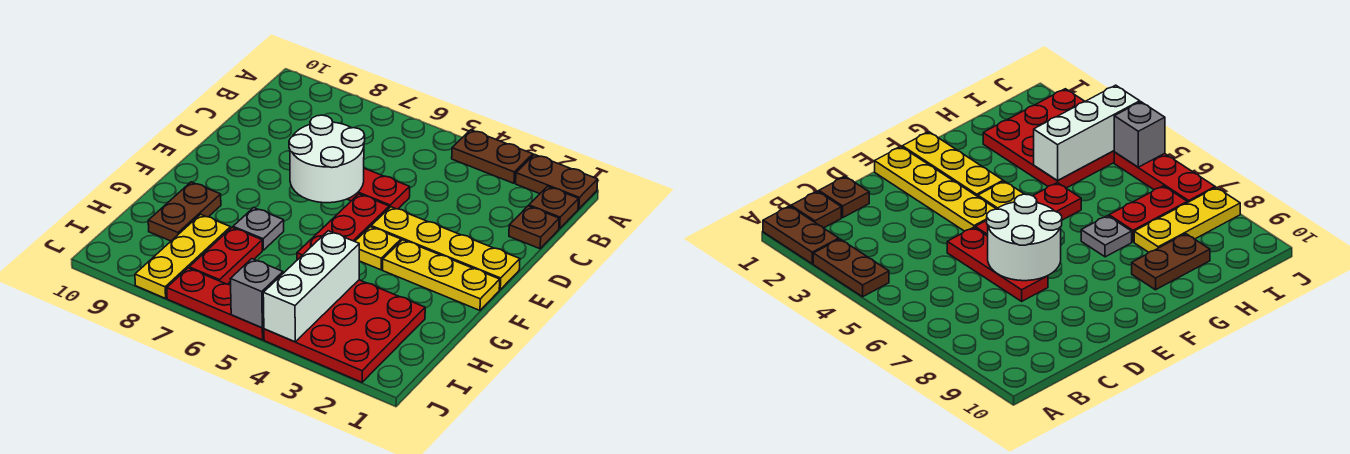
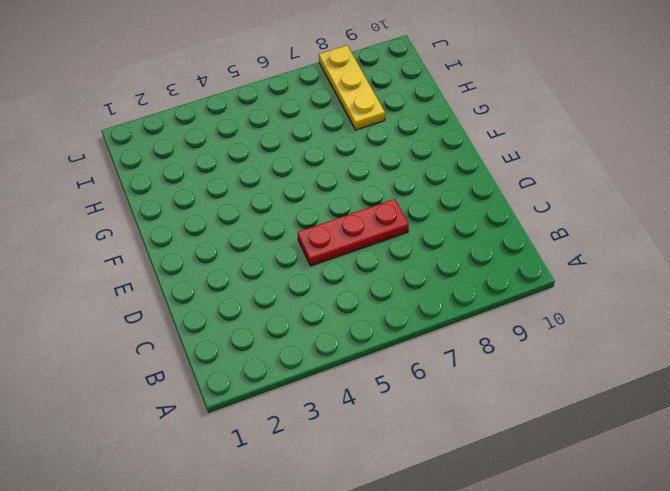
none -> brown plate A1:A2 level 1
none -> brown plate A3:A4 level 1
none -> brown plate B1 level 1

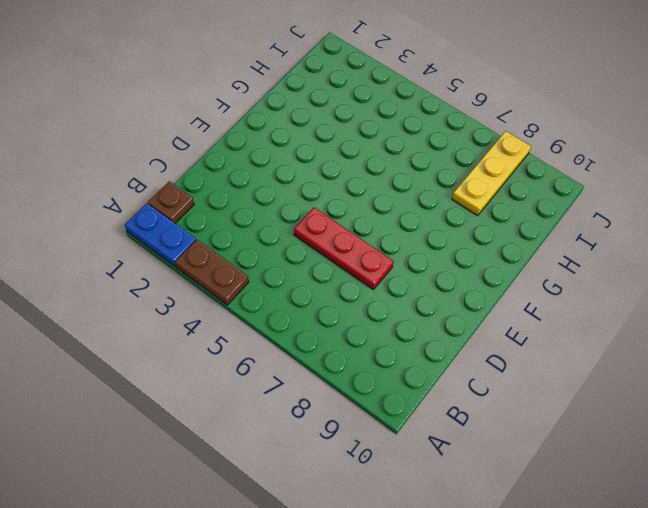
blue plate A1:A2 level 1 -> brown plate A1:A2 level 1
none -> brown plate C1 level 1
none -> yellow plate E1:E4 level 1
none -> red plate E5:G5 level 1

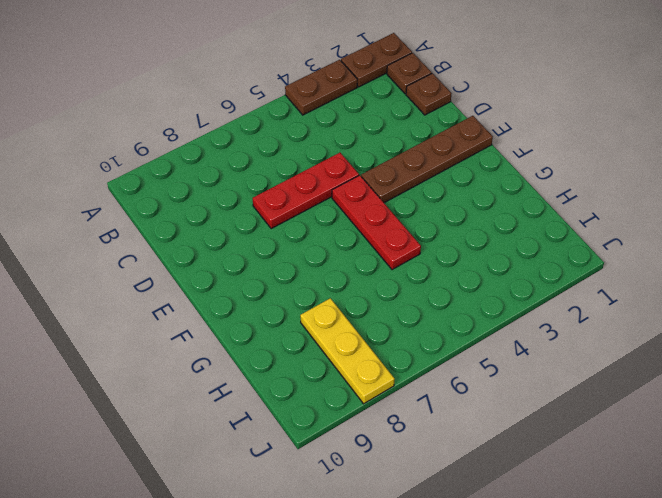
brown plate E1:E4 level 1 -> yellow plate E1:E4 level 1
none -> yellow plate F1:F3 level 1
none -> yellow plate F4 level 1
none -> grey plate G7 level 1

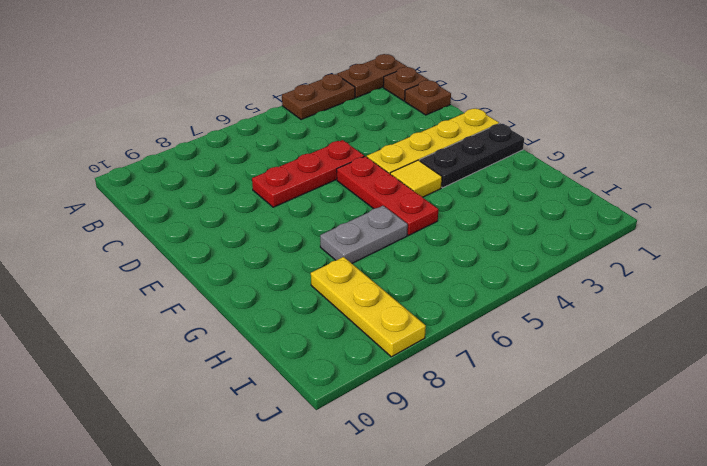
black plate F1:F3 level 1 -> yellow plate F1:F3 level 1
yellow tile F4 level 1 -> yellow plate F4 level 1
grey plate G6:G7 level 1 -> grey plate G7 level 1
none -> brown plate G9:H9 level 1
none -> red plate H2:J4 level 1
none -> red plate H7:I7 level 1

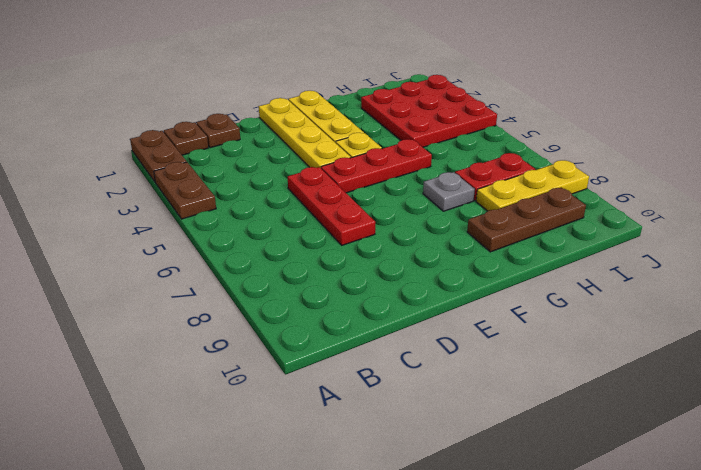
brown plate G9:I9 level 1 -> brown plate G9:H9 level 1
none -> red plate J5:J7 level 1
none -> white round brick D6:E7 level 2
none -> white brick H4:J4 level 2

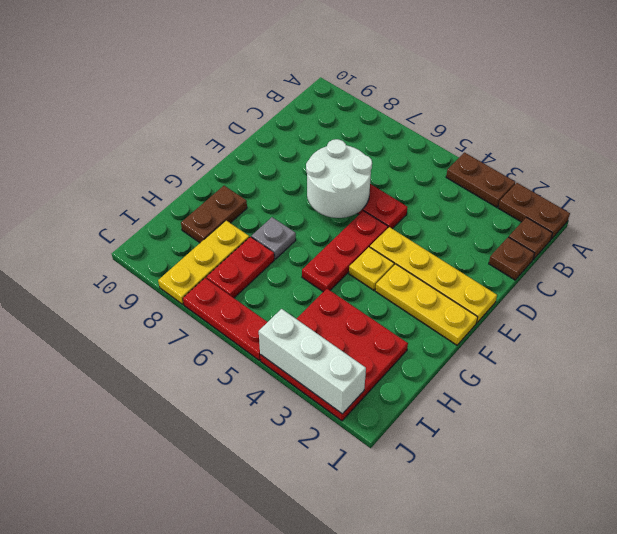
white brick J2:J4 level 2 -> white brick H4:J4 level 2
none -> grey brick J5 level 2

